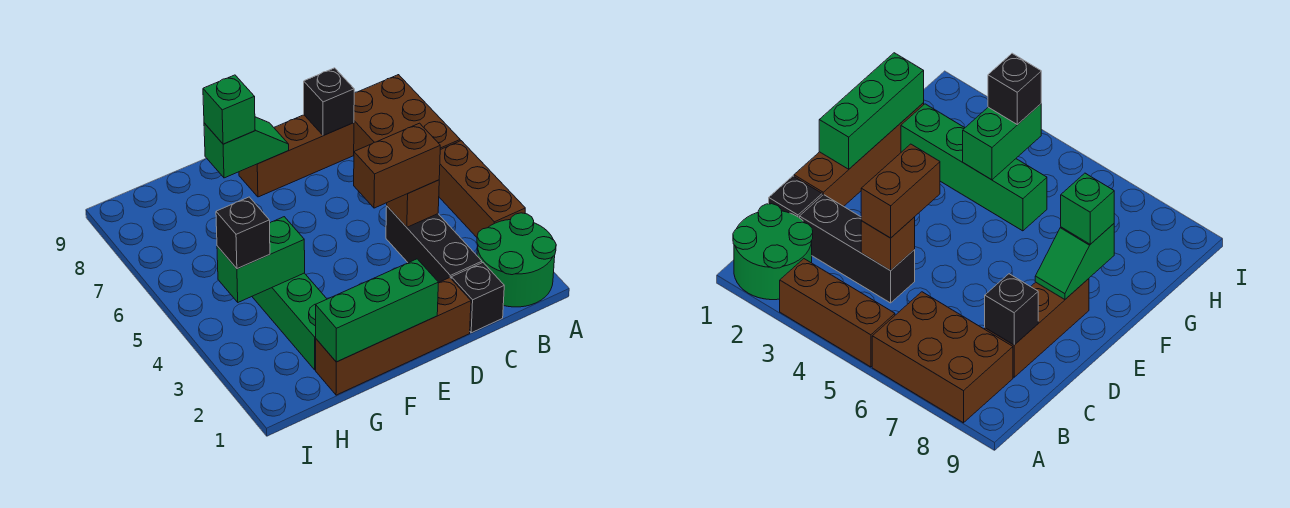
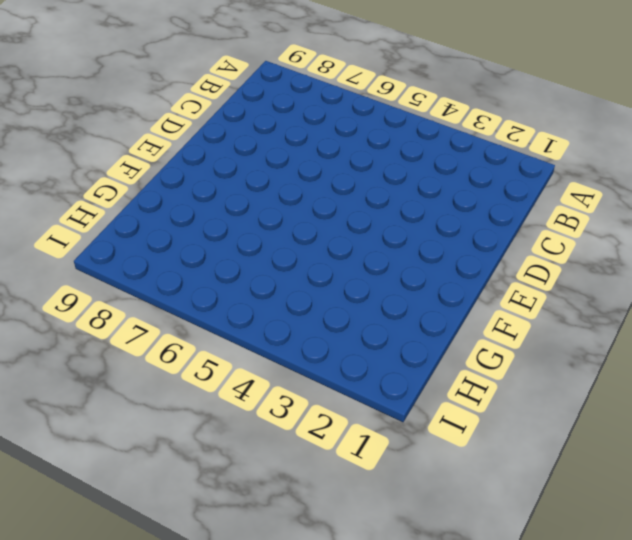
none -> green round brick A1:B2 level 1
none -> brown brick A3:A5 level 1
none -> brown brick A6:B8 level 1

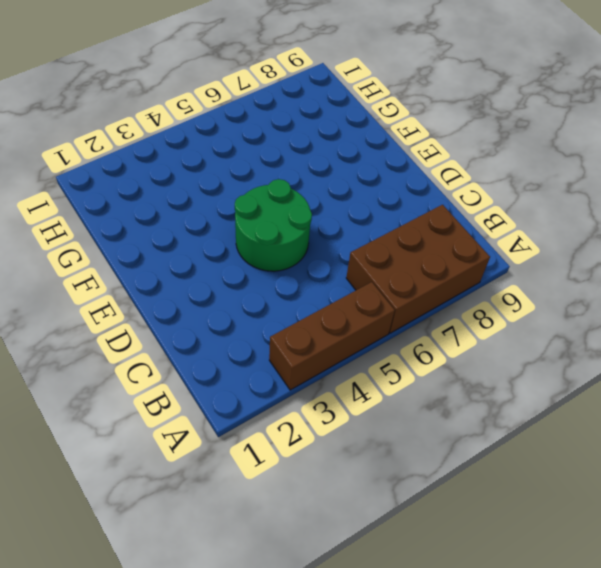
green round brick D4:E5 level 1 -> green round brick A1:B2 level 1
none -> black brick C1 level 1
none -> black brick C2:C4 level 1
none -> brown brick C8:E8 level 1

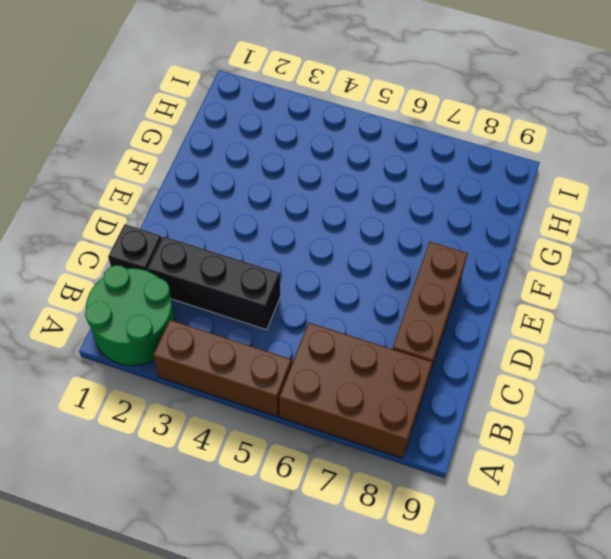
none -> brown brick D1:G1 level 1
none -> green brick G2:G5 level 1
none -> brown brick C4 level 2

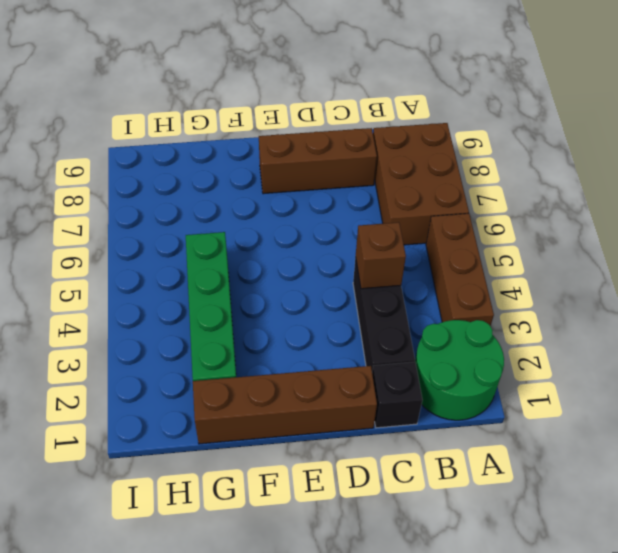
none -> black brick C8 level 2
none -> green brick E1:G1 level 2
none -> green slope E8:F8 level 2 top F

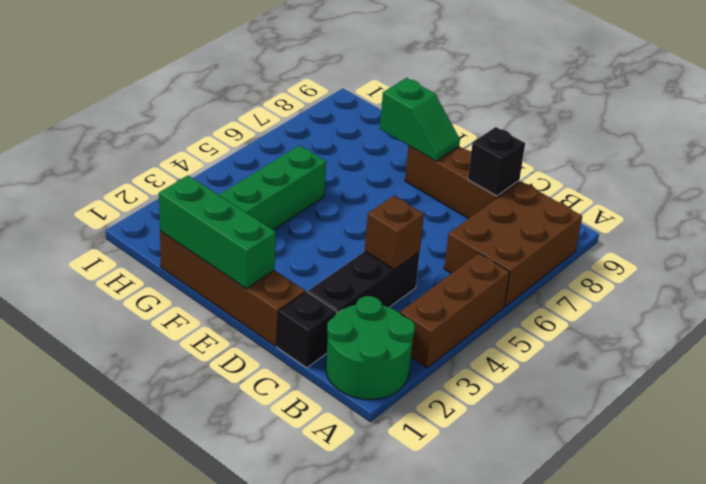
none -> green brick G4:H4 level 2
none -> brown brick C4:D4 level 3
none -> green brick F8 level 3

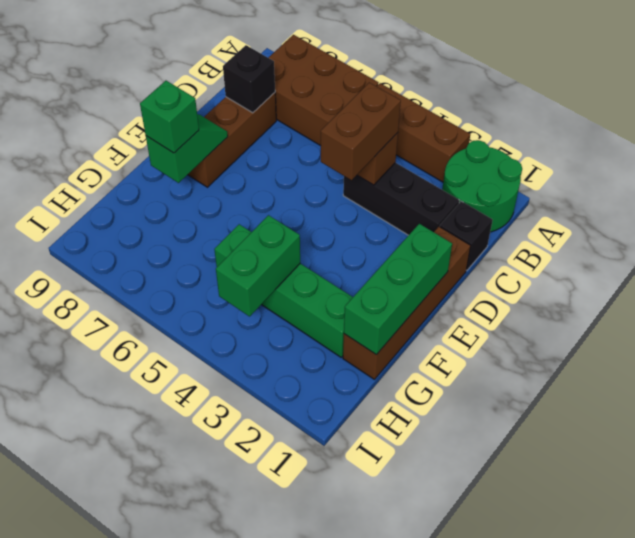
none -> black brick H4 level 3

